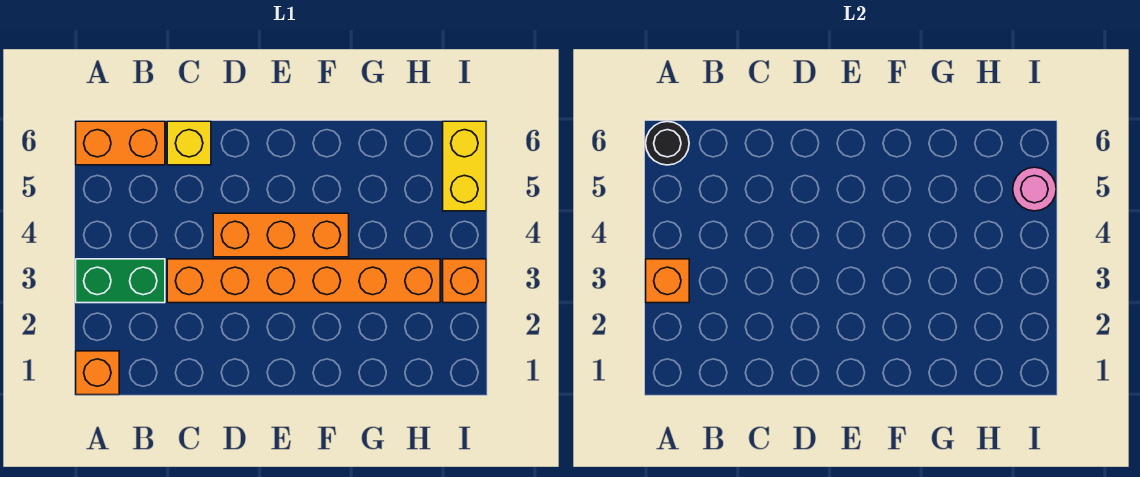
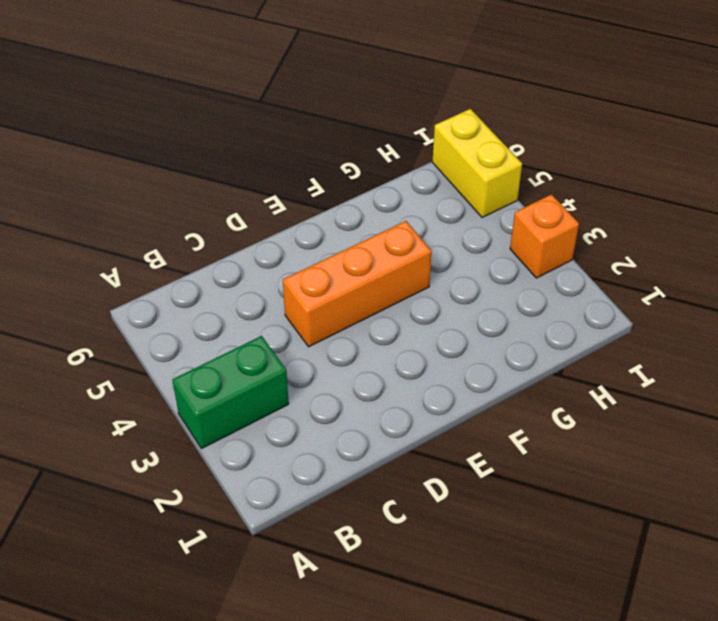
none -> orange brick A1 level 1
none -> orange brick A6:B6 level 1

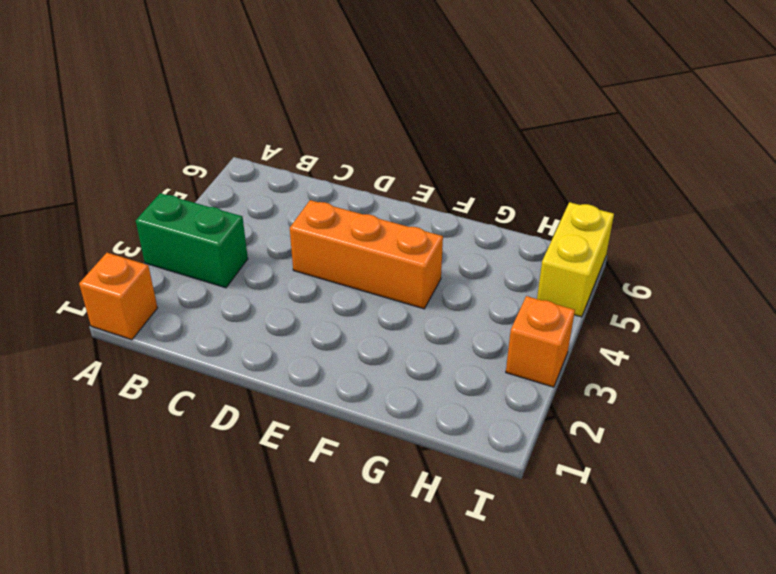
none -> orange brick A6:B6 level 1
none -> orange brick C3:H3 level 1

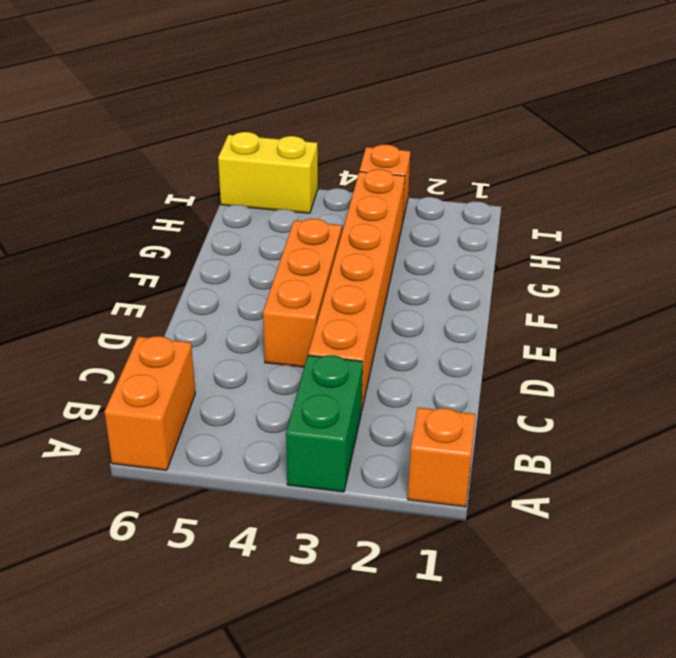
none -> yellow brick C6 level 1
none -> orange brick A3 level 2

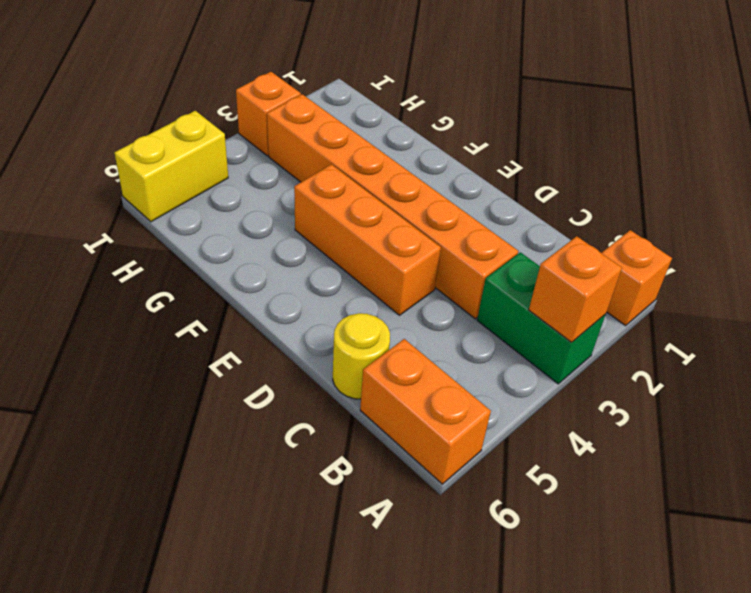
yellow round brick C6 level 1 -> yellow brick C6 level 1
none -> black round brick A6 level 2
none -> pink round brick I5 level 2

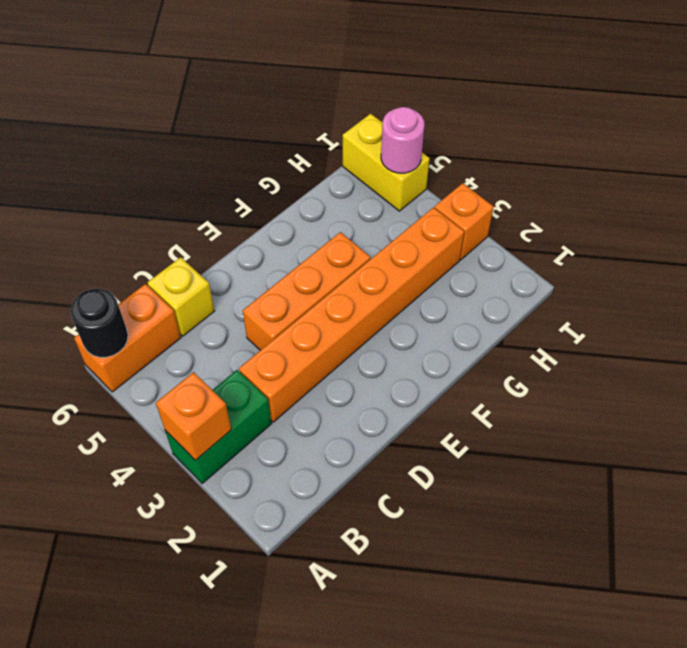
none -> orange brick A1 level 1

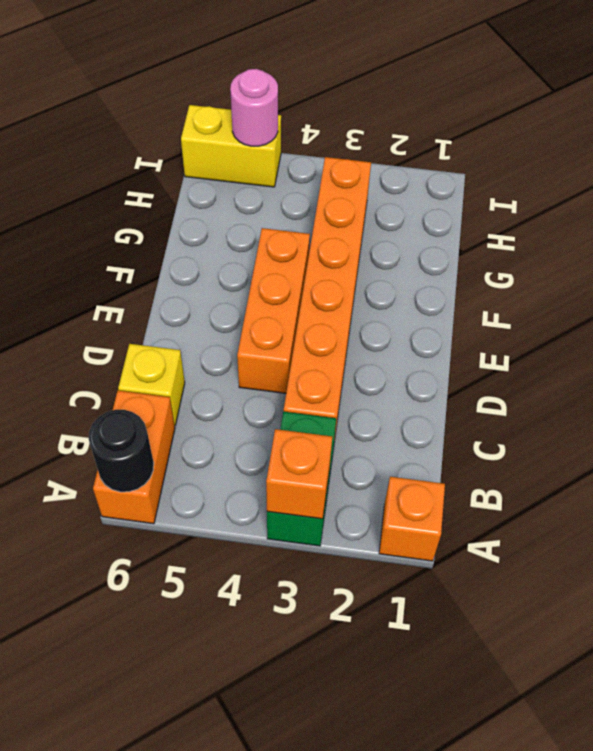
none -> orange brick I3 level 1

